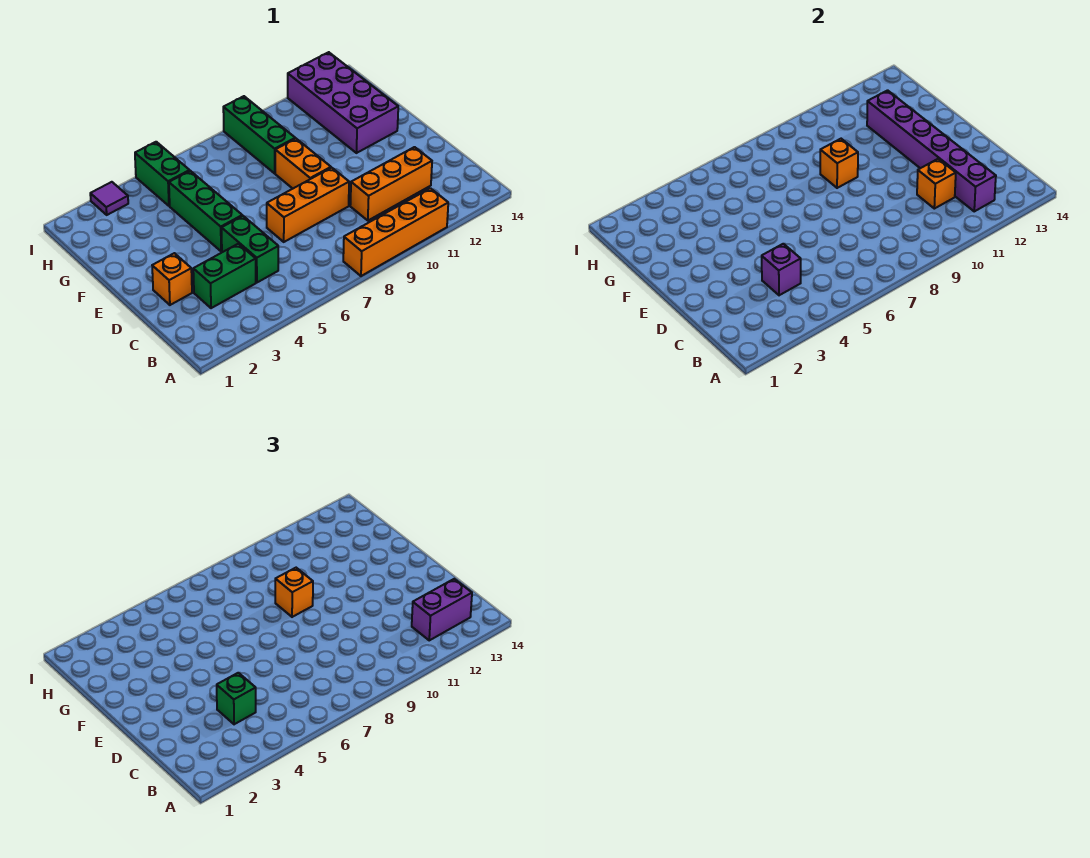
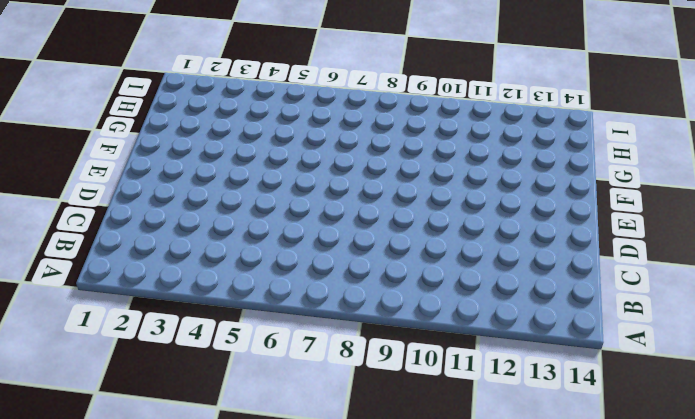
none -> orange brick A8:A11 level 1
none -> green brick C3:C4 level 1
none -> green brick C5:D5 level 1

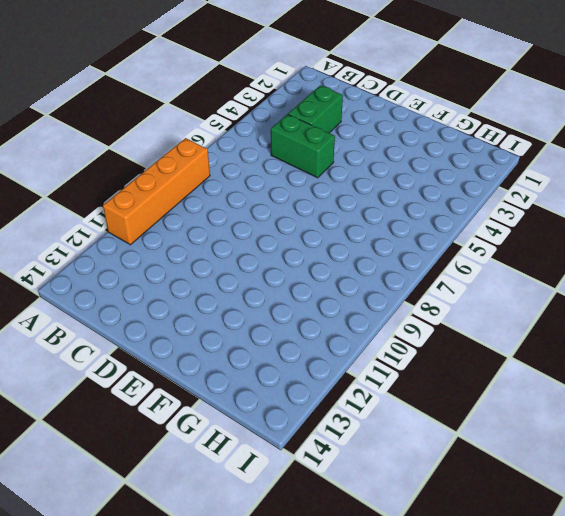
none -> orange brick C10:C12 level 1
none -> orange brick D2 level 1
none -> orange brick D7:D9 level 1

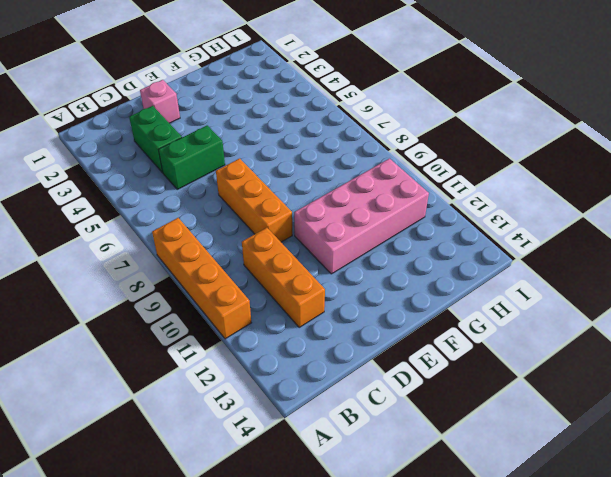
pink brick D2 level 1 -> orange brick D2 level 1
pink brick E10:H11 level 1 -> none
none -> green brick E5:G5 level 1
none -> orange brick E9:F9 level 1
none -> purple brick F12:I13 level 1

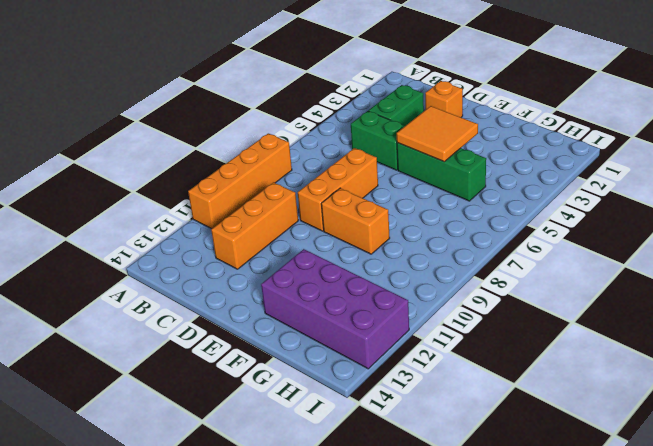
orange tile E4:F5 level 2 -> none
none -> green brick G9:I9 level 1
none -> green brick H5:I5 level 1
none -> purple tile I3 level 1

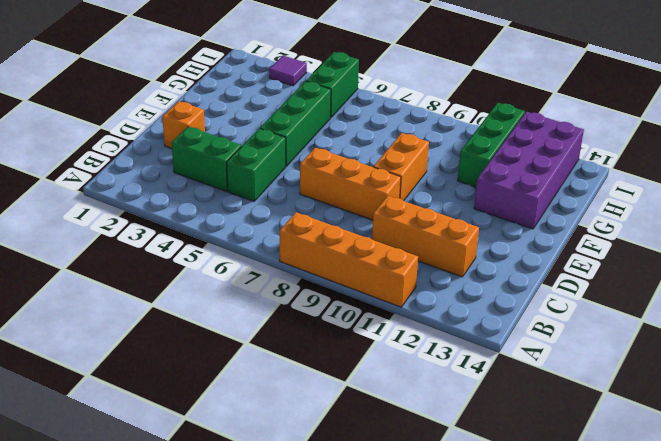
green brick G11:I11 level 1 -> green brick G9:I9 level 1
none -> purple brick B12:G12 level 2
none -> purple brick C4 level 2
none -> orange brick C11 level 2

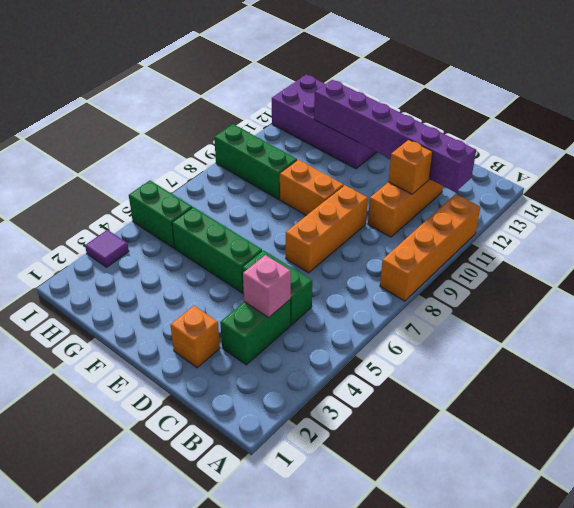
pink brick C4 level 2 -> purple brick C4 level 2
none -> orange brick F9 level 2
none -> purple brick B12:B13 level 3
none -> green brick C4 level 3

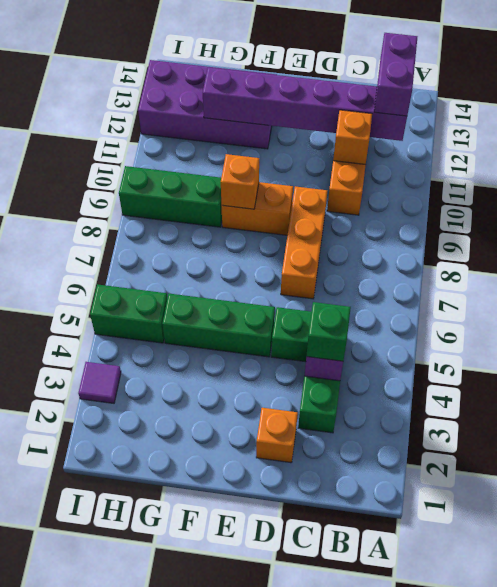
none -> orange brick A8:A11 level 1
none -> orange brick F9 level 3

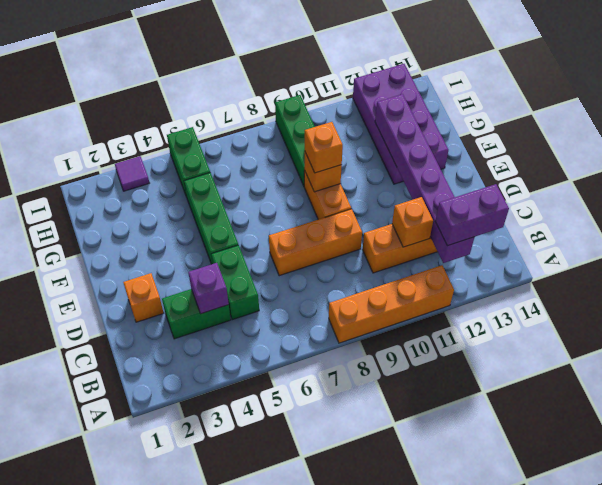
none -> green brick C4 level 3

